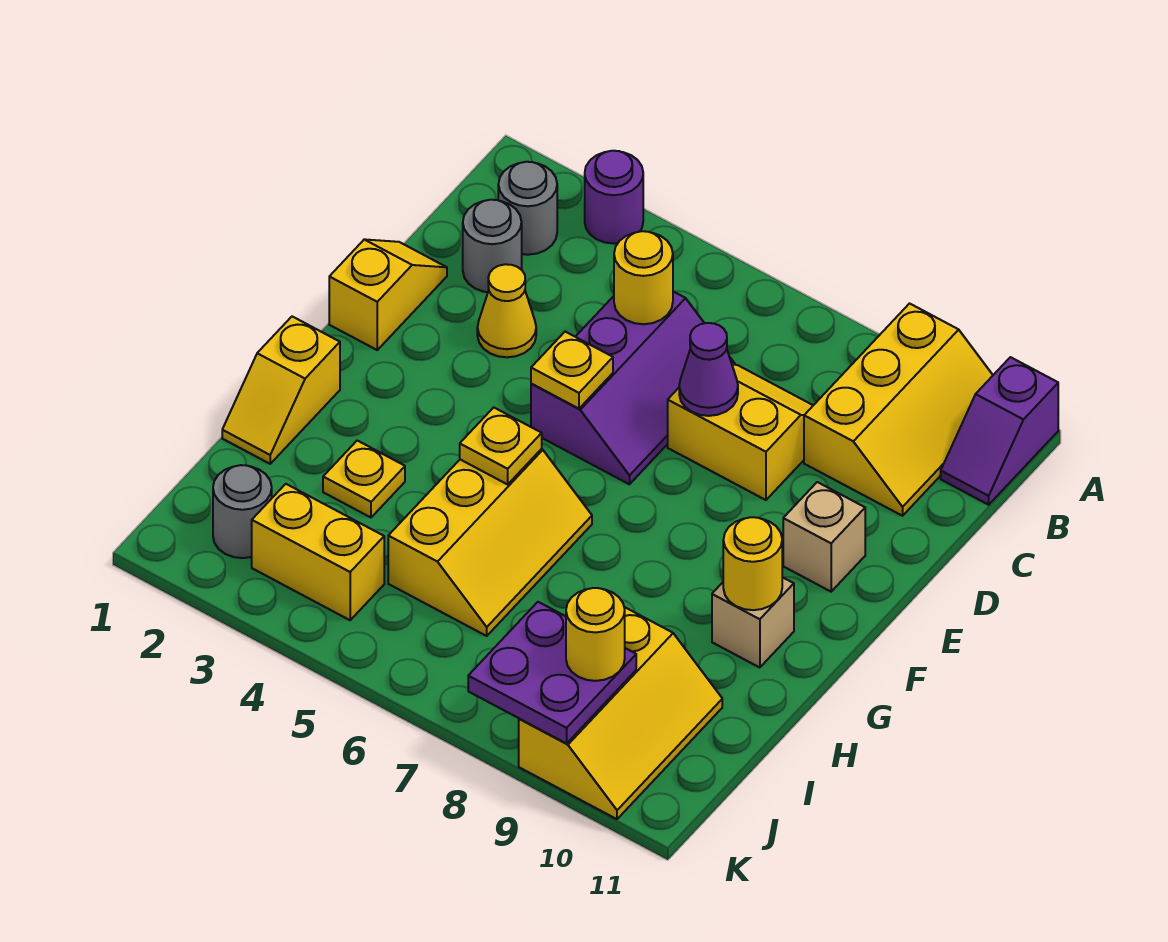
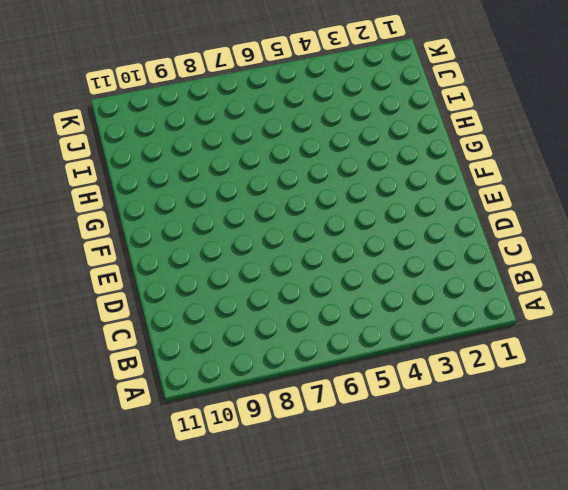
none -> purple round brick A3 level 1
none -> yellow slope A9:C10 level 1 top 9
none -> purple slope A11:B11 level 1 top A

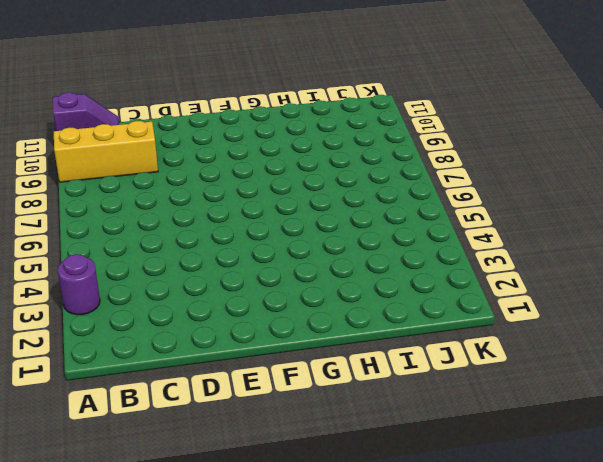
none -> grey round brick B2 level 1
none -> grey round brick C2 level 1
none -> purple slope C5:E6 level 1 top 5

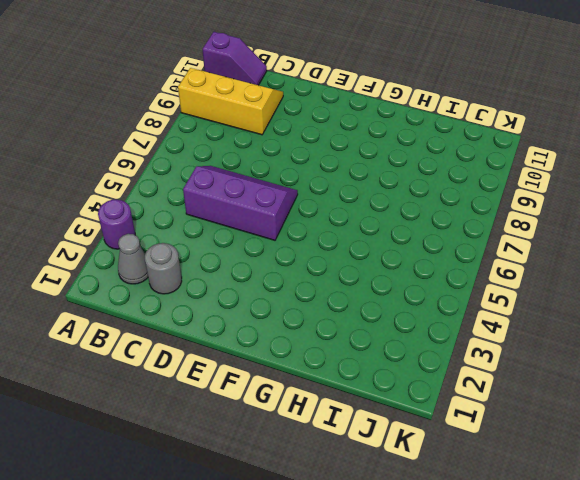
grey cone B2 level 1 -> grey round brick B2 level 1
none -> yellow slope C7:D8 level 1 top D
none -> yellow slope D1:E1 level 1 top E
none -> yellow cone D3 level 1

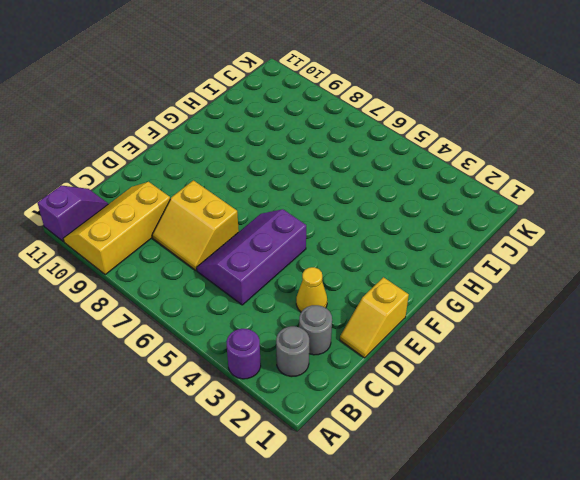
none -> tan brick E10 level 1
none -> yellow slope G1:H1 level 1 top G
none -> yellow slope G5:I6 level 1 top 5

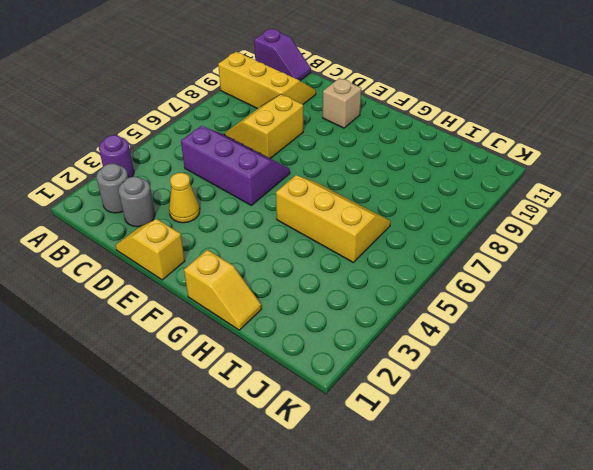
none -> tan brick G10 level 1
none -> yellow plate H3 level 1
none -> yellow slope I9:K10 level 1 top 9

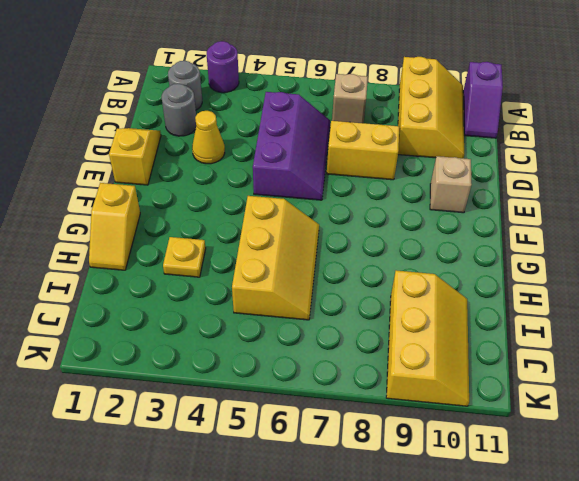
tan brick B7 level 1 -> tan brick G10 level 1
none -> grey round brick J2 level 1
none -> yellow brick J3:J4 level 1
none -> yellow round brick C5 level 2

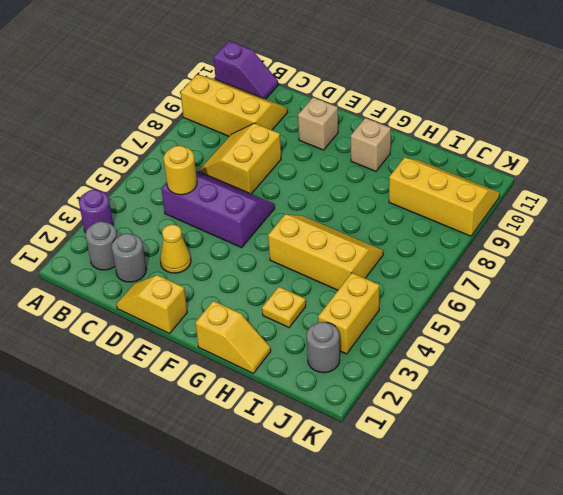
none -> purple cone D7 level 2
none -> yellow plate E5 level 2
none -> yellow plate G5 level 2

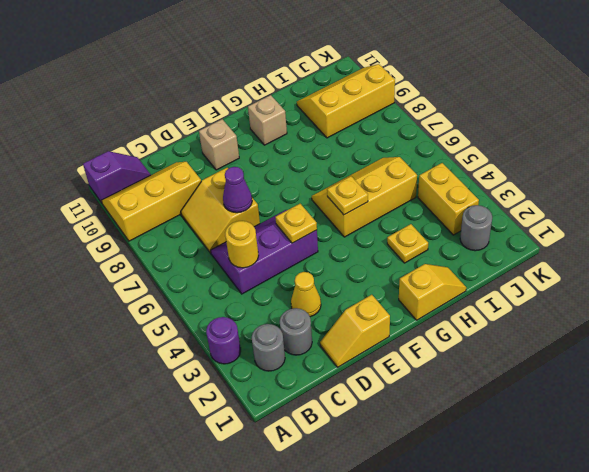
none -> yellow round brick G10 level 2
none -> purple plate J8:K9 level 2
none -> yellow round brick J9 level 3

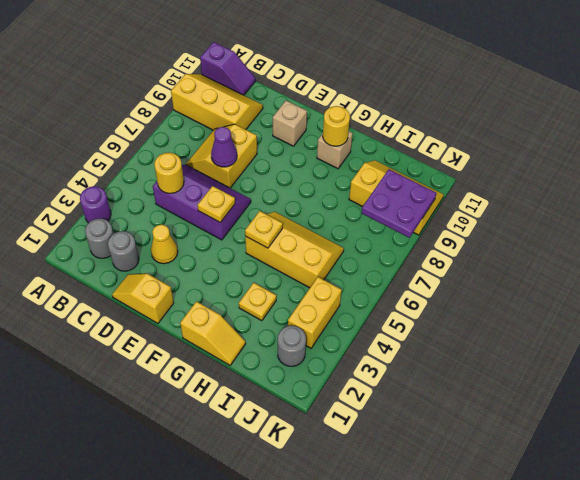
none -> yellow round brick J9 level 3

